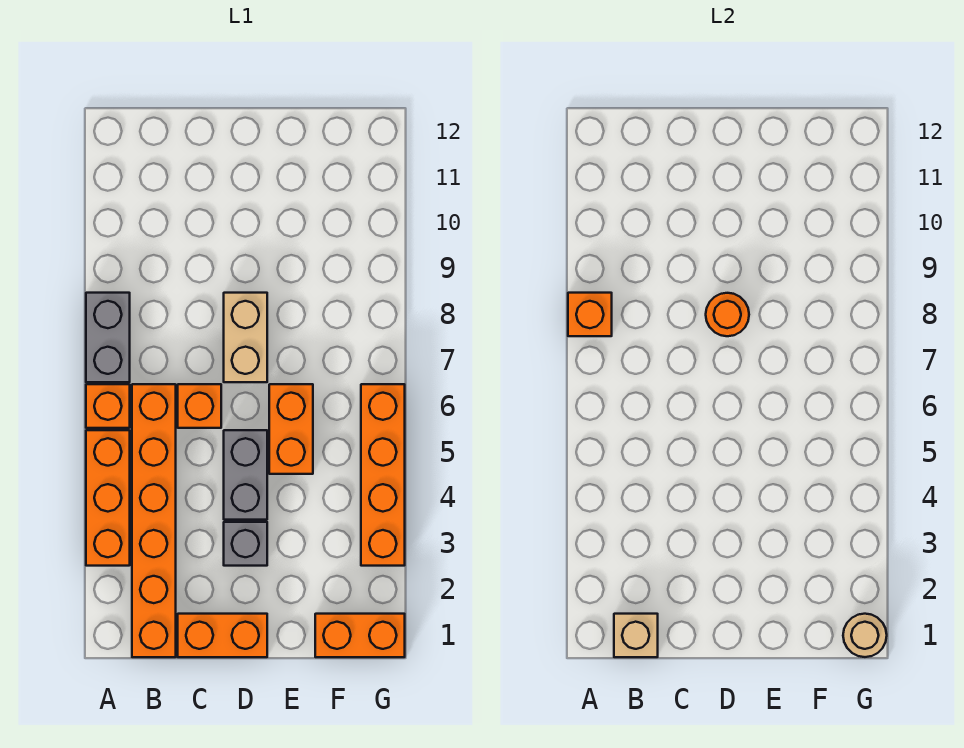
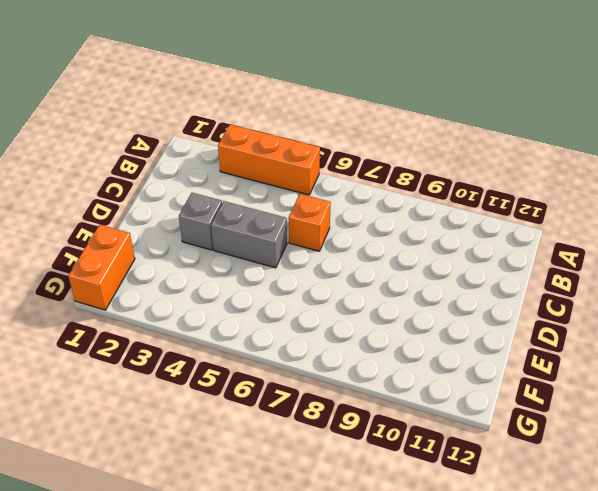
none -> orange brick A6 level 1
none -> grey brick A7:A8 level 1
none -> orange brick B1:B6 level 1

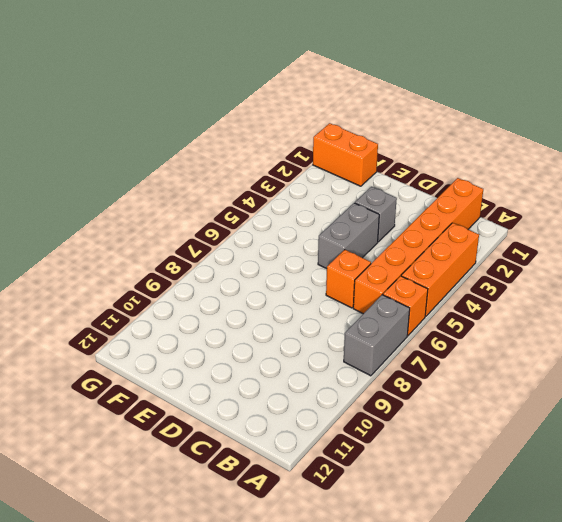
none -> orange brick C1:D1 level 1
none -> tan brick D7:D8 level 1
none -> orange brick E5:E6 level 1

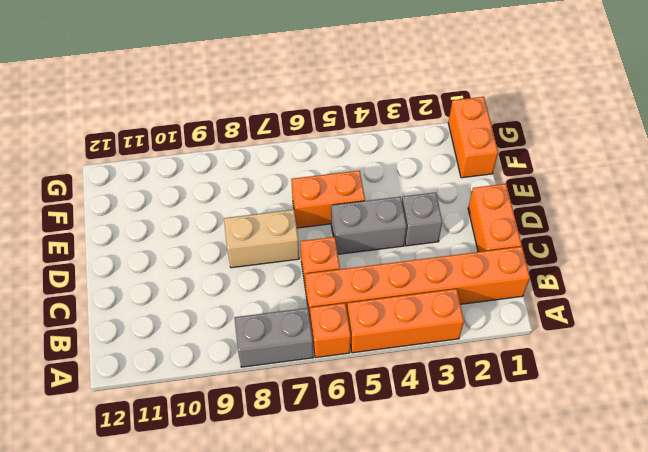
none -> orange brick G3:G6 level 1
none -> orange brick A8 level 2
none -> tan brick B1 level 2

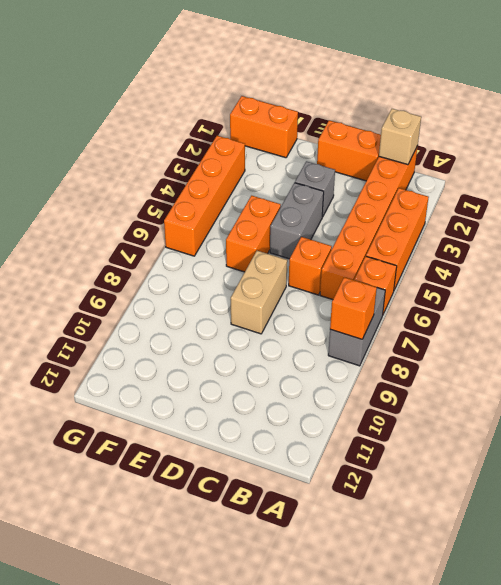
none -> orange round brick D8 level 2
none -> tan round brick G1 level 2

